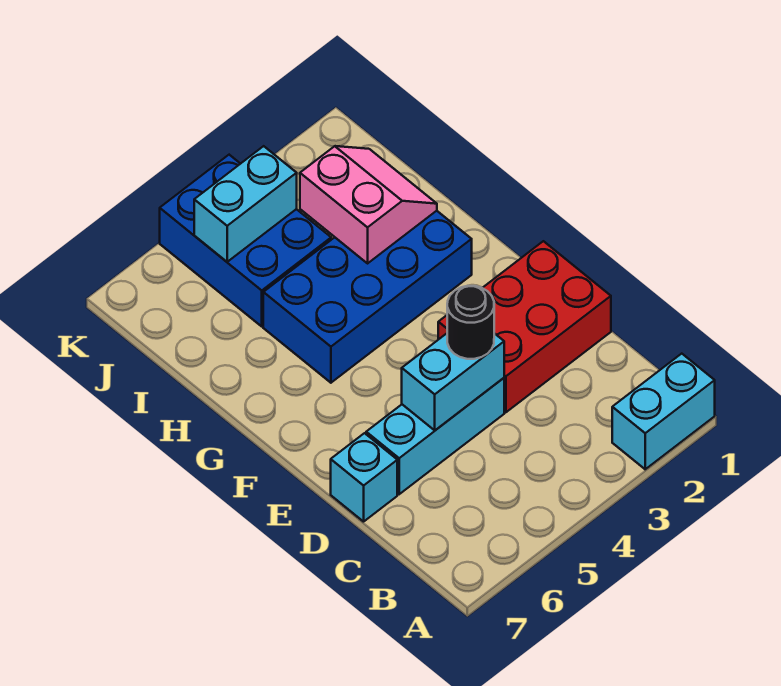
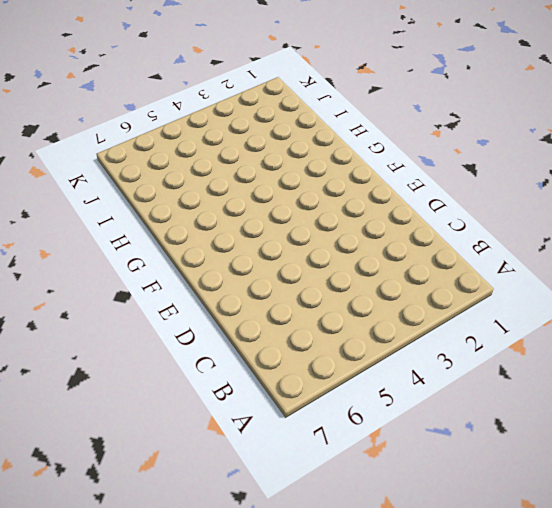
none -> cyan brick A1:A2 level 1
none -> red brick D1:E3 level 1

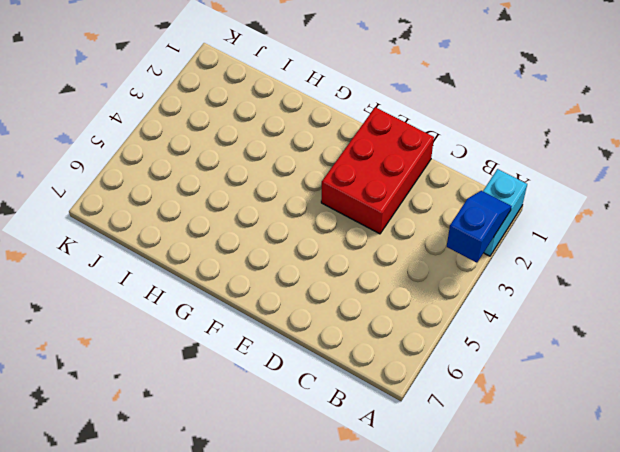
blue slope A2:A3 level 2 top 3 -> none
none -> cyan brick D4:D6 level 1
none -> cyan brick D7 level 1

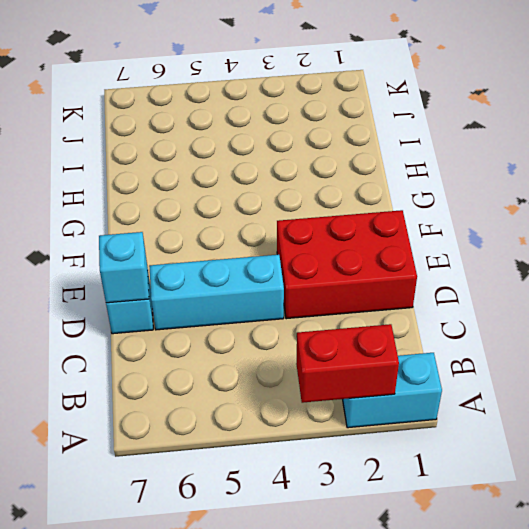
red brick A2:A3 level 2 -> none
cyan brick D7 level 2 -> none
none -> blue brick G2:H5 level 1
none -> blue brick I4:K5 level 1

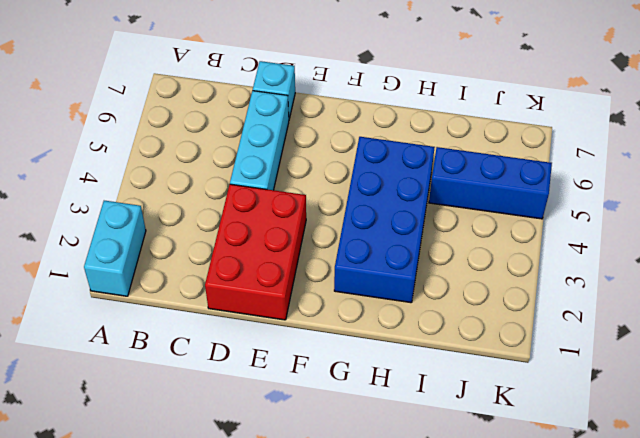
blue brick I5:K5 level 1 -> blue brick I4:K5 level 1
none -> cyan brick D4:D5 level 2
none -> pink slope H2:I3 level 2 top 3

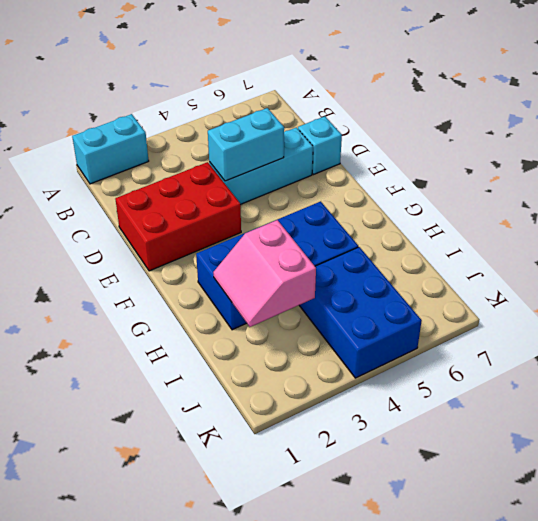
none -> cyan brick J4:J5 level 2
none -> black round brick D4 level 3

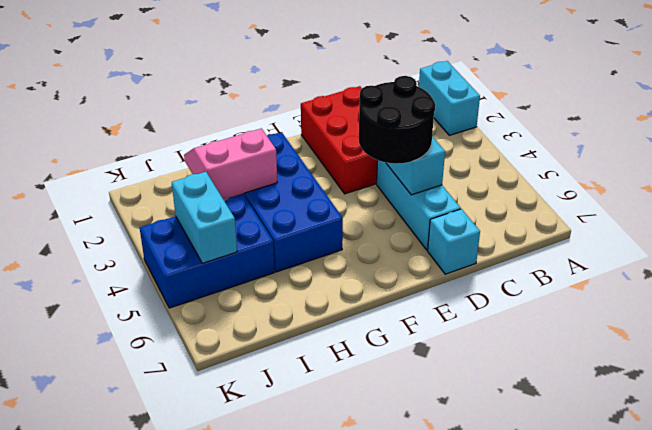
black round brick D4:E5 level 3 -> black round brick D4 level 3

